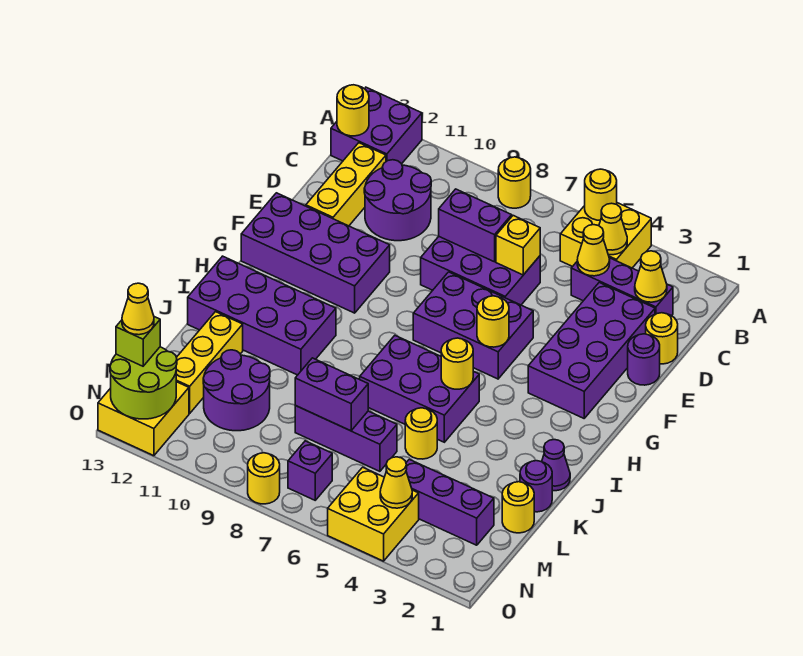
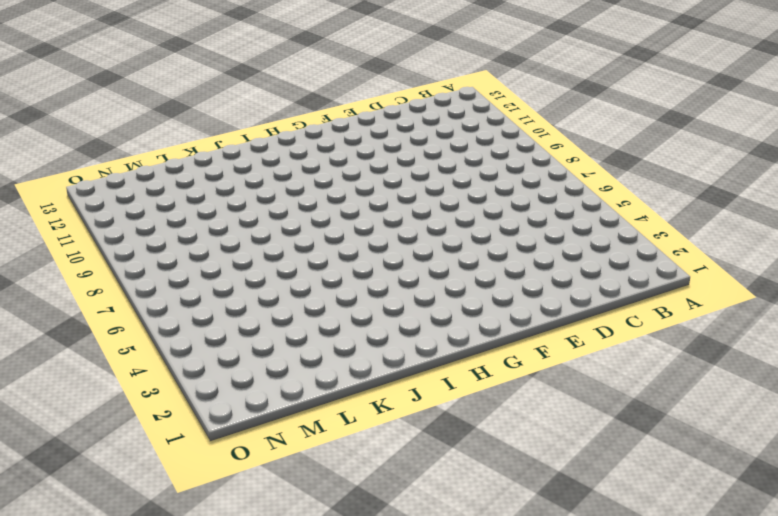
none -> yellow brick A4:B5 level 1
none -> yellow round brick A8 level 1
none -> purple brick A12:B13 level 1
none -> purple brick C2:C4 level 1

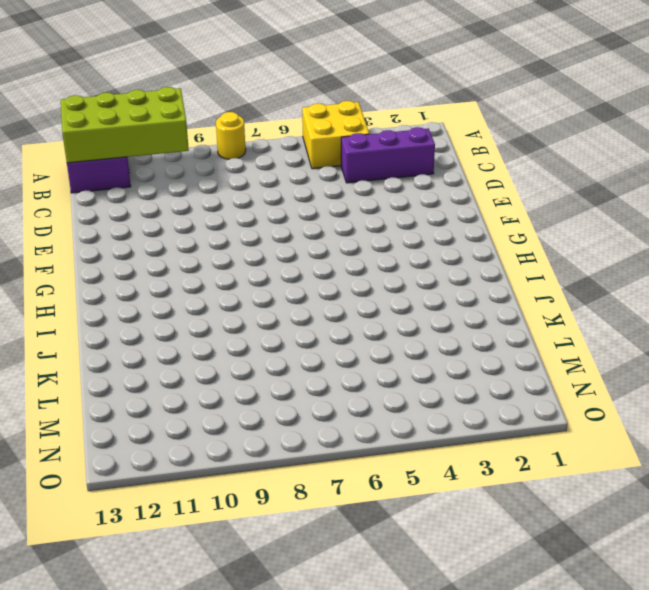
lime brick A10:B13 level 2 -> yellow round brick B13 level 2
none -> purple round brick C10:D11 level 1
none -> yellow brick C12:E12 level 1
none -> yellow round brick D1 level 1
none -> purple brick D2:G3 level 1

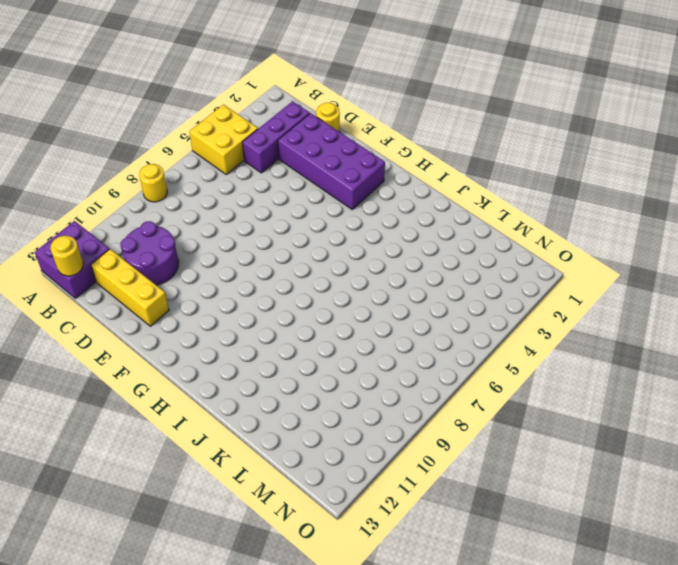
none -> purple brick D6:E8 level 1
none -> purple round brick E1 level 1
none -> purple brick F5:G7 level 1
none -> purple brick F10:G13 level 1

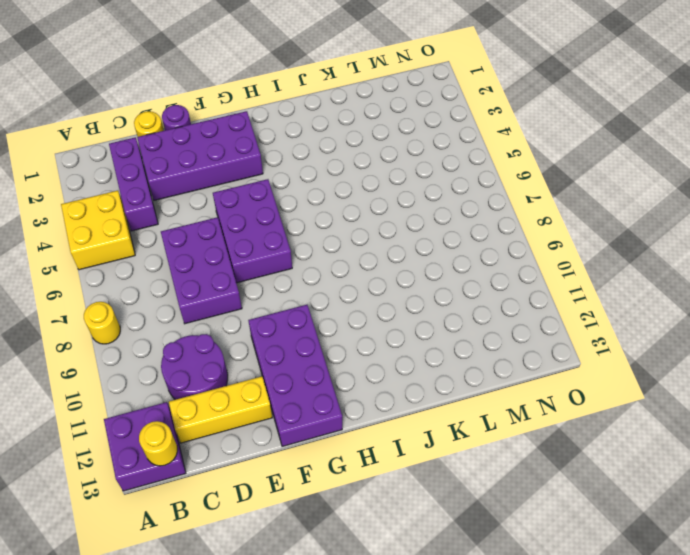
none -> purple brick I5:J7 level 1
none -> purple brick I10:J13 level 1
none -> purple cone J1 level 1
none -> purple round brick K1 level 1

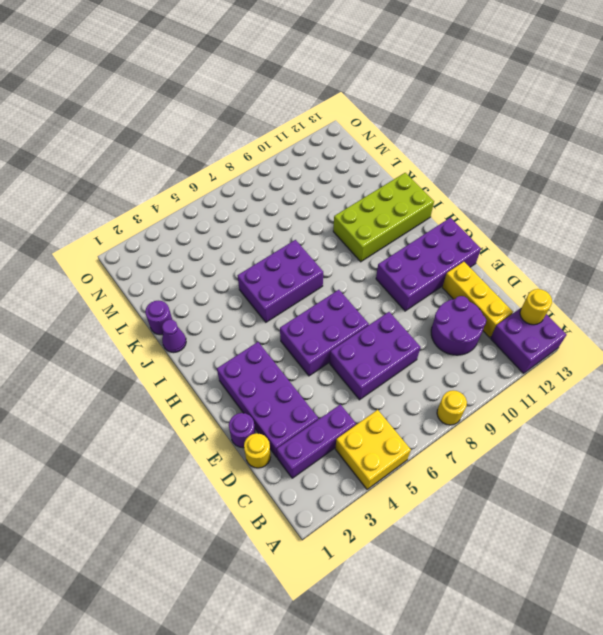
lime brick I10:J13 level 1 -> purple brick I10:J13 level 1
none -> yellow round brick K5 level 1
none -> yellow brick K12:M12 level 1
none -> yellow round brick L1 level 1
none -> purple brick L6:L8 level 1

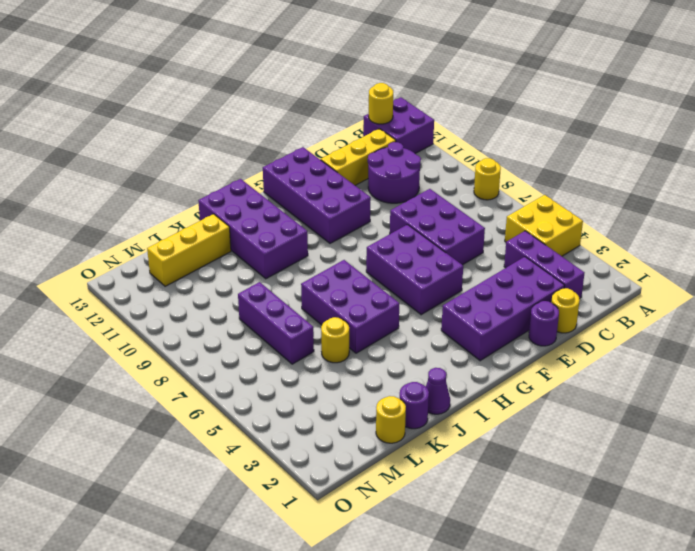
none -> purple round brick L10:M11 level 1
none -> purple brick M2:M4 level 1
none -> yellow brick N4:O5 level 1
none -> purple brick N7 level 1

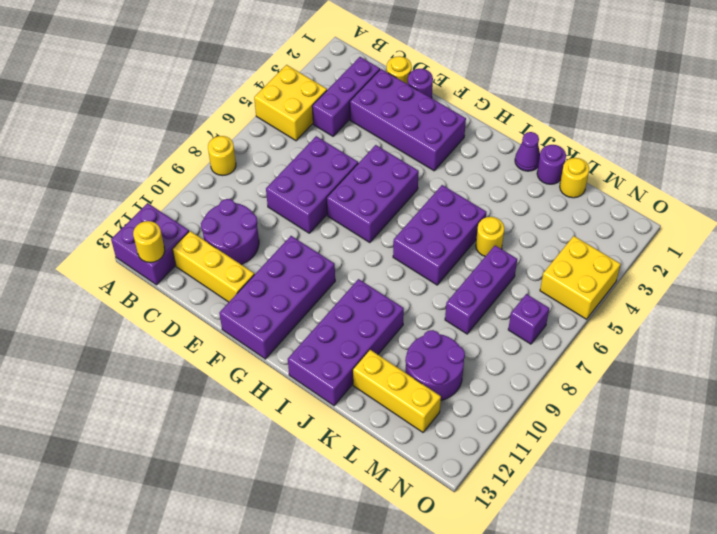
none -> purple brick M2:M4 level 1
none -> yellow brick N12:O13 level 1
none -> yellow round brick O8 level 1
none -> yellow round brick A5 level 2

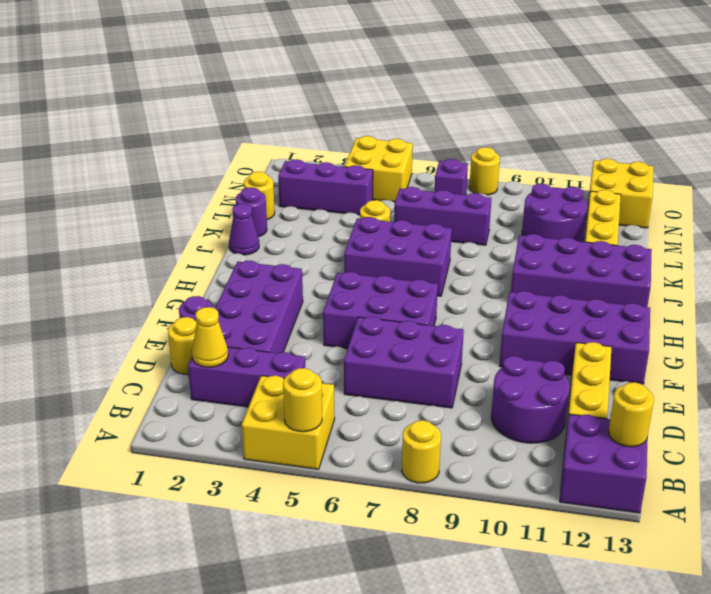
none -> yellow cone B4 level 2
none -> yellow cone C4 level 2
none -> yellow brick D6 level 2
none -> purple brick D7:D8 level 2

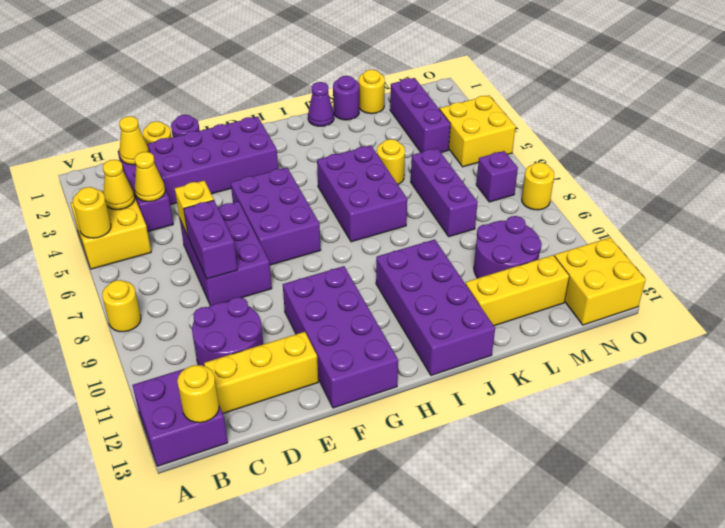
none -> yellow round brick G5 level 2
none -> yellow round brick I5 level 2
none -> purple brick L7:L8 level 2
none -> yellow cone N4 level 2

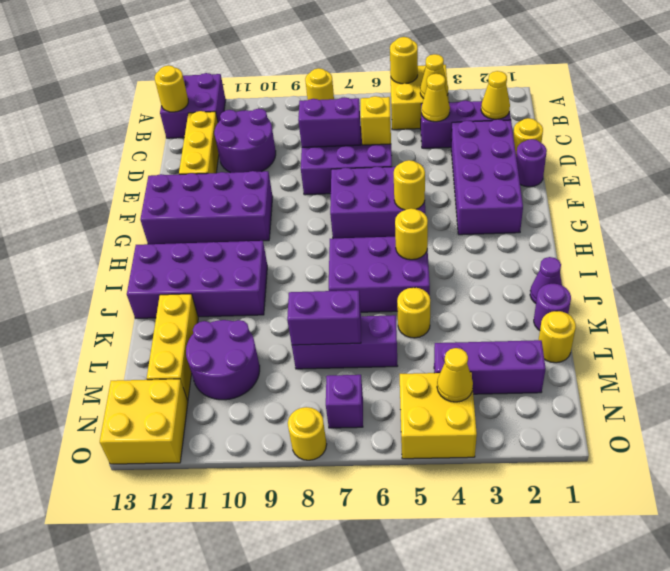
none -> lime round brick N12:O13 level 2
none -> lime brick N13 level 3
none -> yellow cone N13 level 4

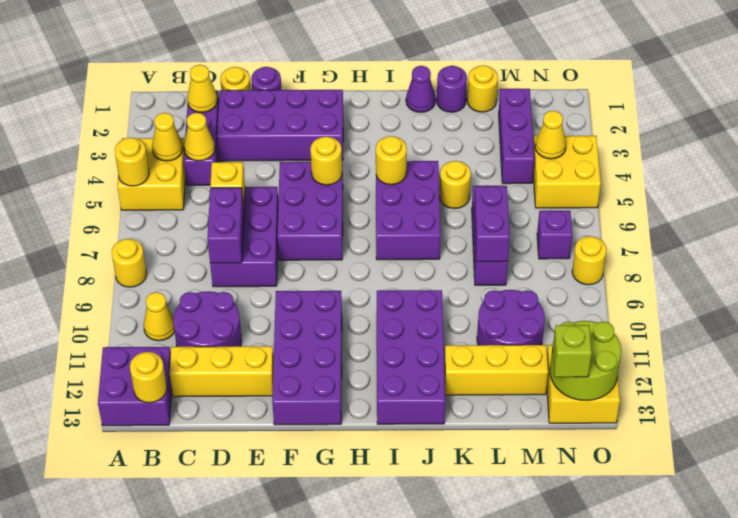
yellow cone B10 level 1 -> yellow cone N13 level 4

